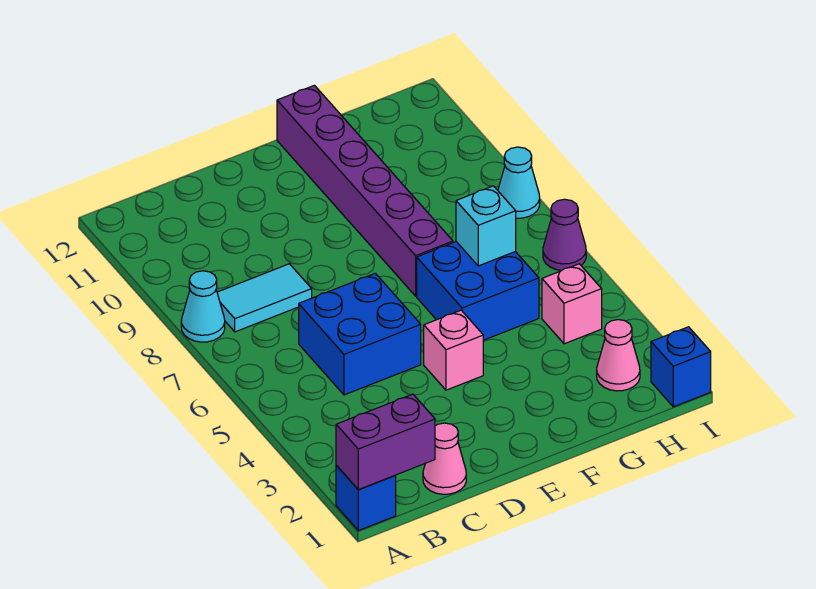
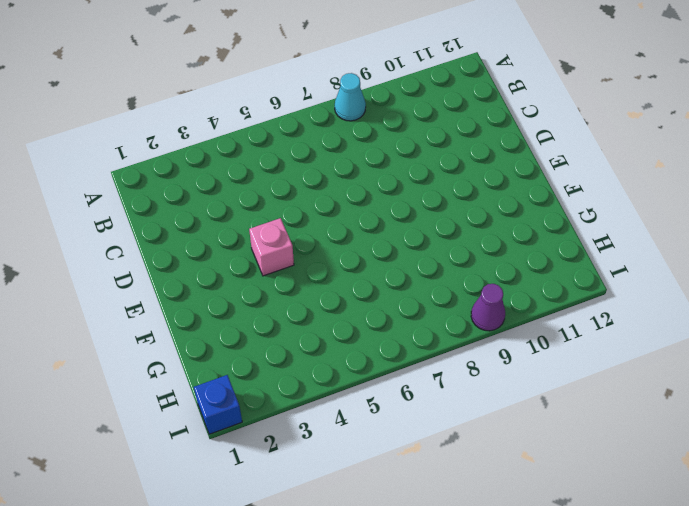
purple cone I9 level 1 -> purple cone I6 level 1
none -> blue brick A1 level 1
none -> cyan tile B8:C8 level 1
none -> pink cone C1 level 1

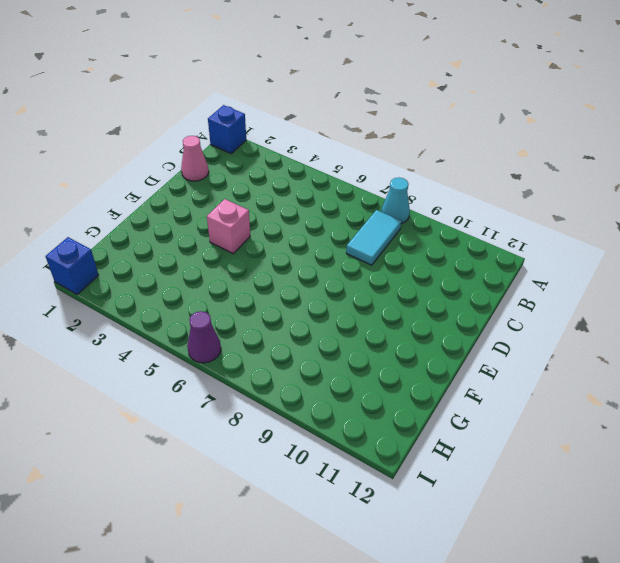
none -> blue brick C5:D6 level 1
none -> blue brick F5:G6 level 1
none -> purple brick F7:F12 level 1

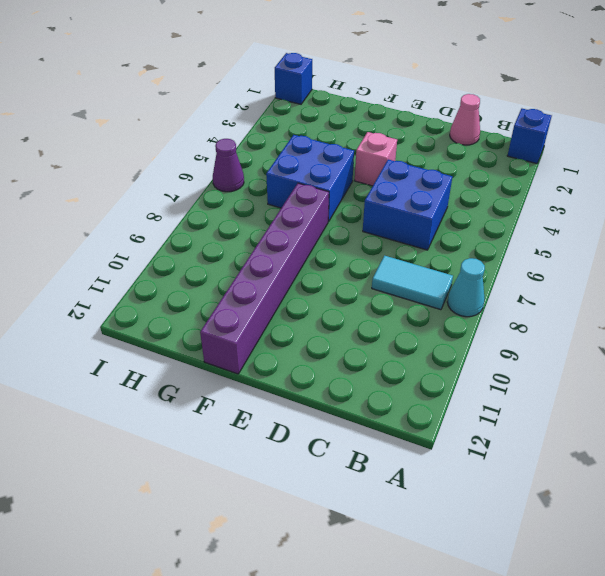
none -> pink cone H2 level 1
none -> pink brick H4 level 1
none -> cyan cone I8 level 1

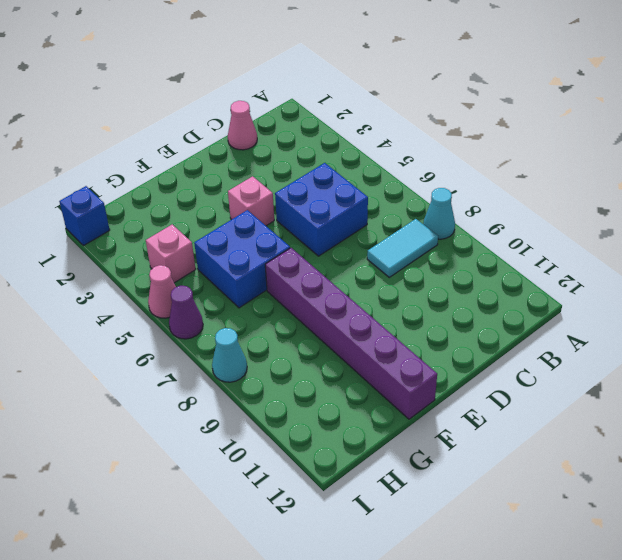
pink cone I5 level 1 -> pink cone H2 level 1
none -> blue brick A1 level 1
none -> purple brick A1:B1 level 2
none -> cyan brick G6 level 2

